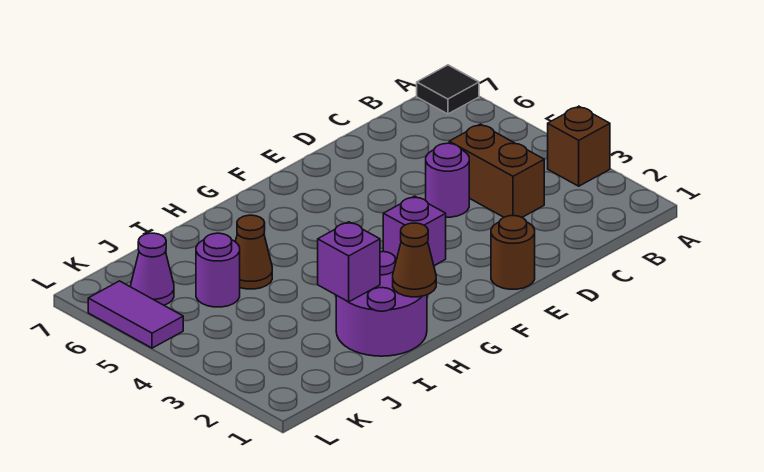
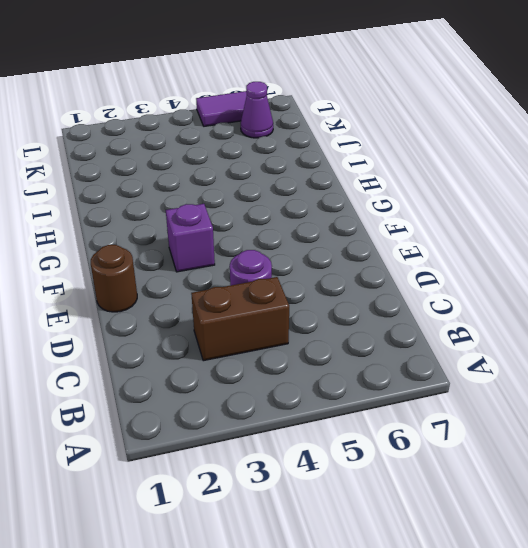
none -> brown brick A3 level 1
none -> black tile A7 level 1
none -> purple round brick H1:I2 level 1

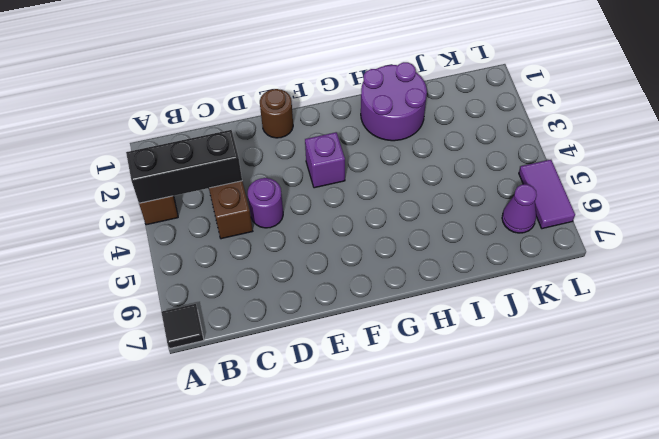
black brick A3:C3 level 2 -> none
none -> brown cone I5 level 1
none -> purple round brick J5 level 1
none -> brown cone H1 level 2

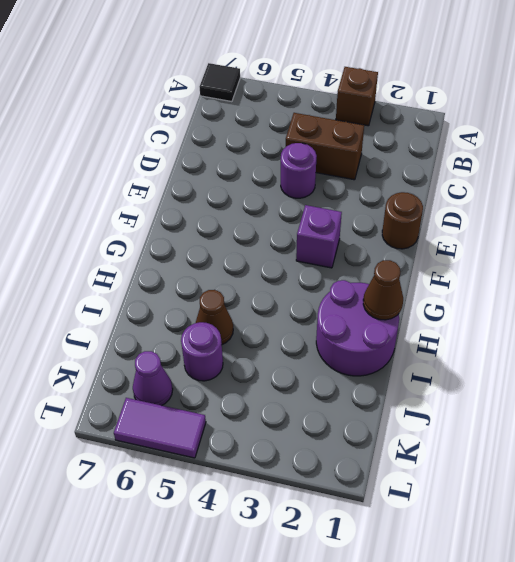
none -> purple brick I2 level 2

